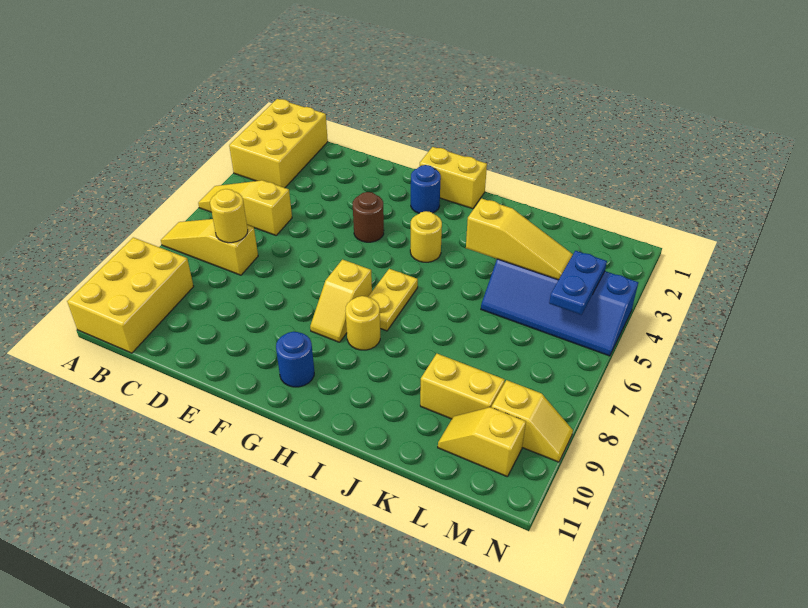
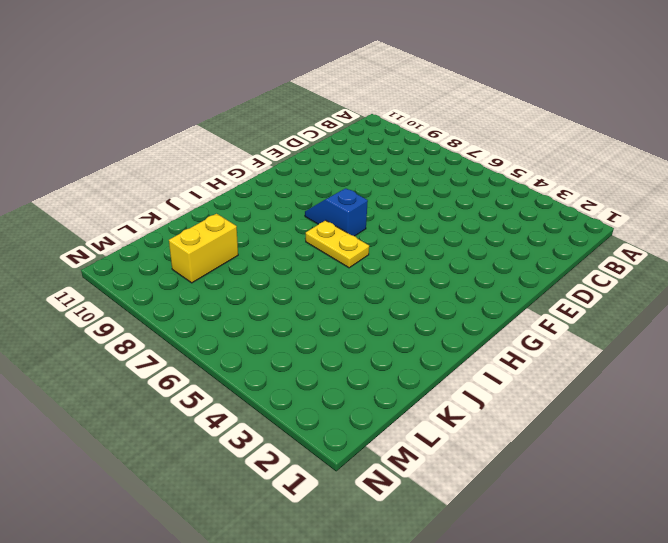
blue slope G7:G8 level 1 top 7 -> yellow slope G7:G8 level 1 top 7
none -> yellow brick A1:B3 level 1
none -> yellow slope A5:C5 level 1 top C
none -> yellow slope A7:C7 level 1 top C

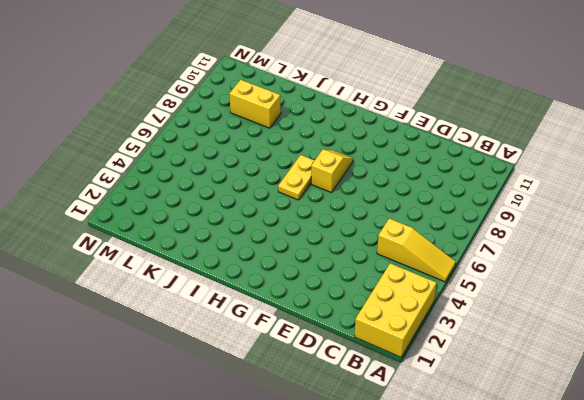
none -> yellow slope A7:C7 level 1 top C
none -> yellow brick A9:B11 level 1
none -> brown round brick F4 level 1

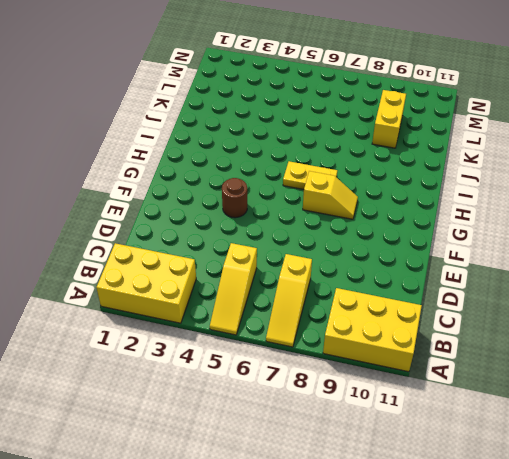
none -> yellow brick G1:H1 level 1
none -> blue round brick G2 level 1
none -> blue round brick G10 level 1

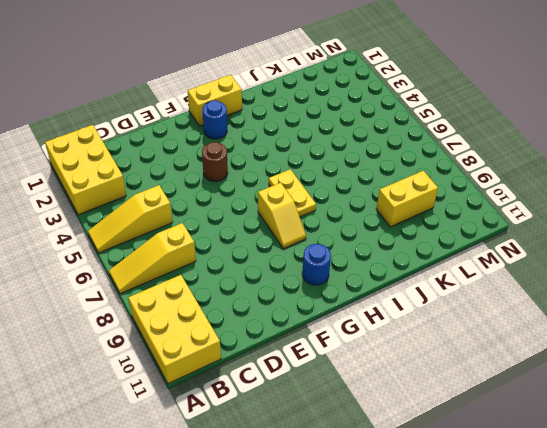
none -> yellow round brick H4 level 1
none -> yellow round brick H8 level 1
none -> blue slope K4:N5 level 1 top 4

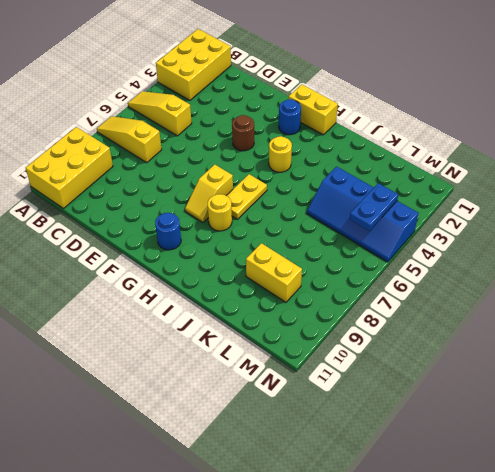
none -> yellow slope L10:M10 level 1 top M
none -> yellow slope M9:N9 level 1 top M
none -> yellow round brick C7 level 2

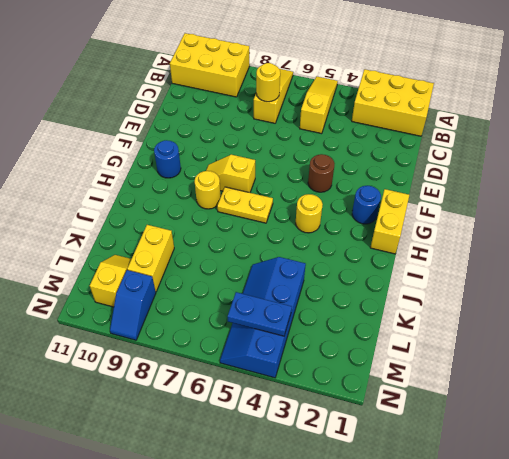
blue slope M9:N9 level 1 top M -> yellow slope M9:N9 level 1 top M
none -> yellow slope J4:L4 level 2 top J

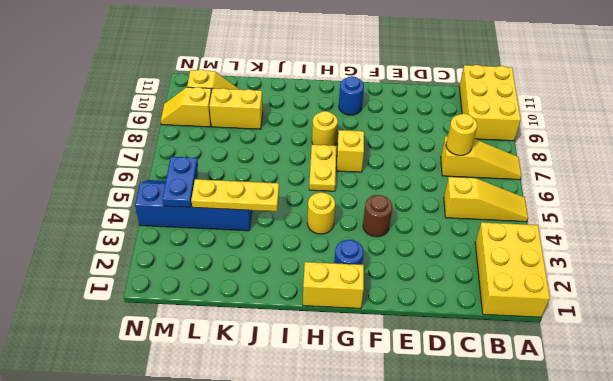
yellow plate J4:L4 level 2 -> yellow slope J4:L4 level 2 top J

